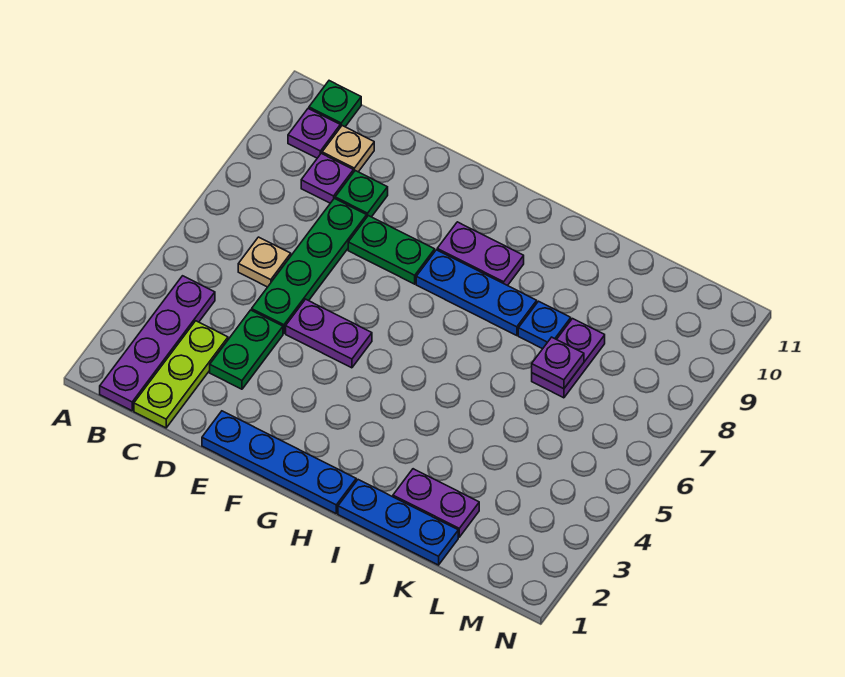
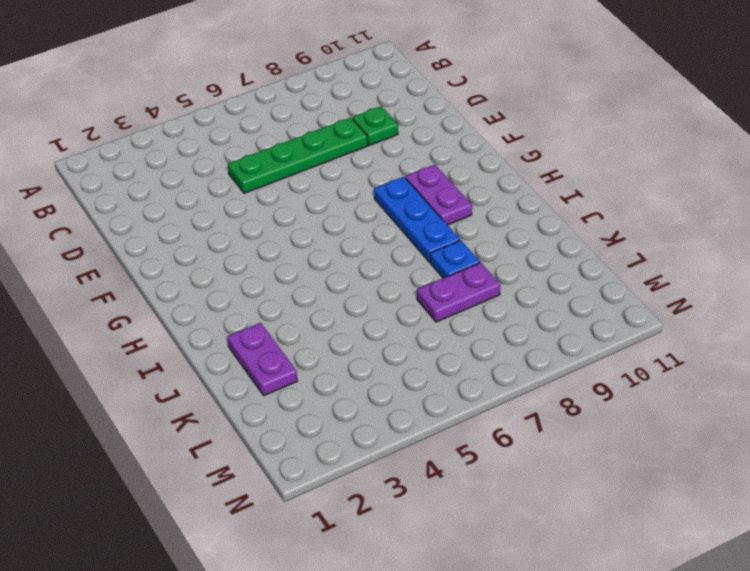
none -> purple plate B1:B4 level 1
none -> purple plate B10 level 1
none -> green plate B11 level 1

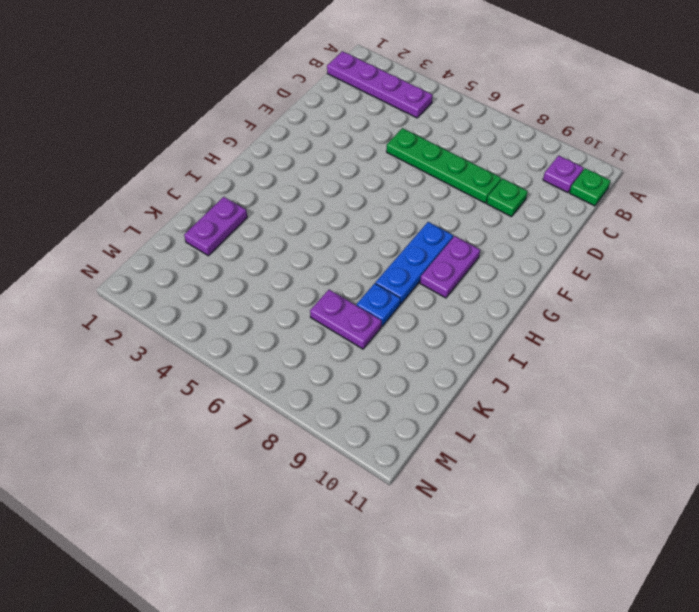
none -> lime plate C1:C3 level 1
none -> tan plate C6 level 1
none -> purple plate C9 level 1

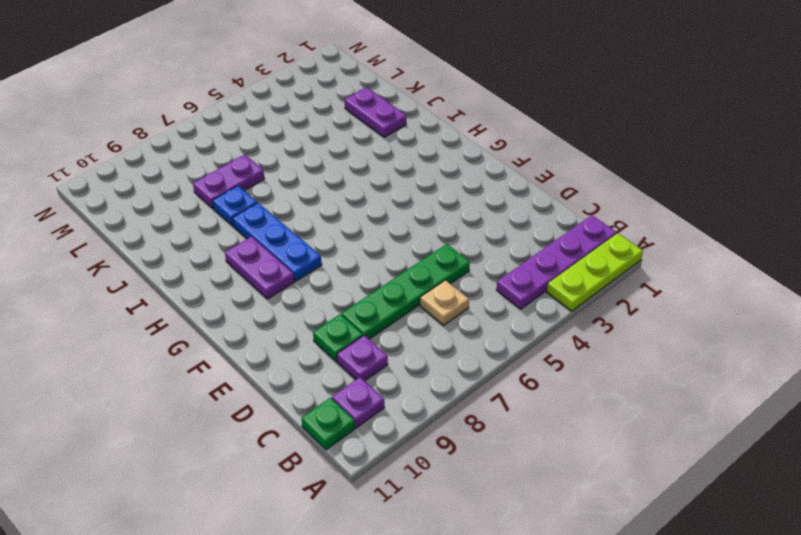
lime plate A1:A3 level 1 -> lime plate C1:C3 level 1
none -> tan plate C10 level 1
none -> green plate D3:D4 level 1
none -> blue plate E1:H1 level 1

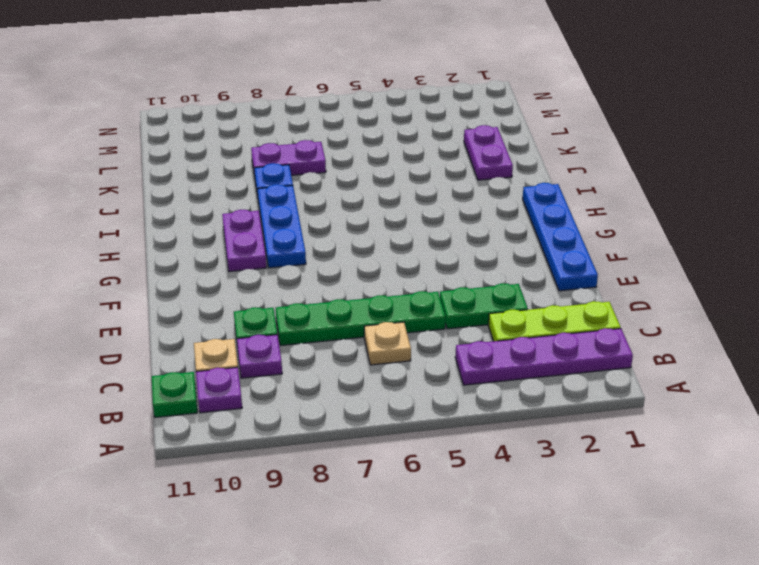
none -> purple plate E5:F5 level 1
none -> green plate E8:F8 level 1
none -> blue plate I1:K1 level 1

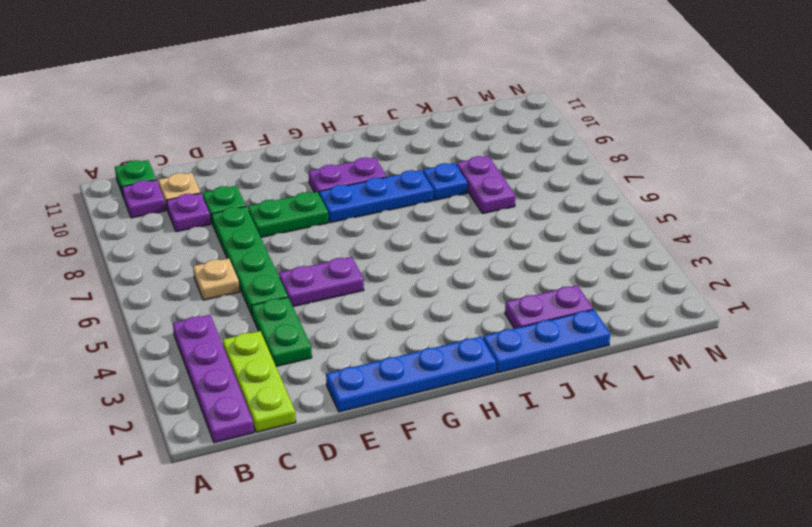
none -> purple plate K7 level 2

